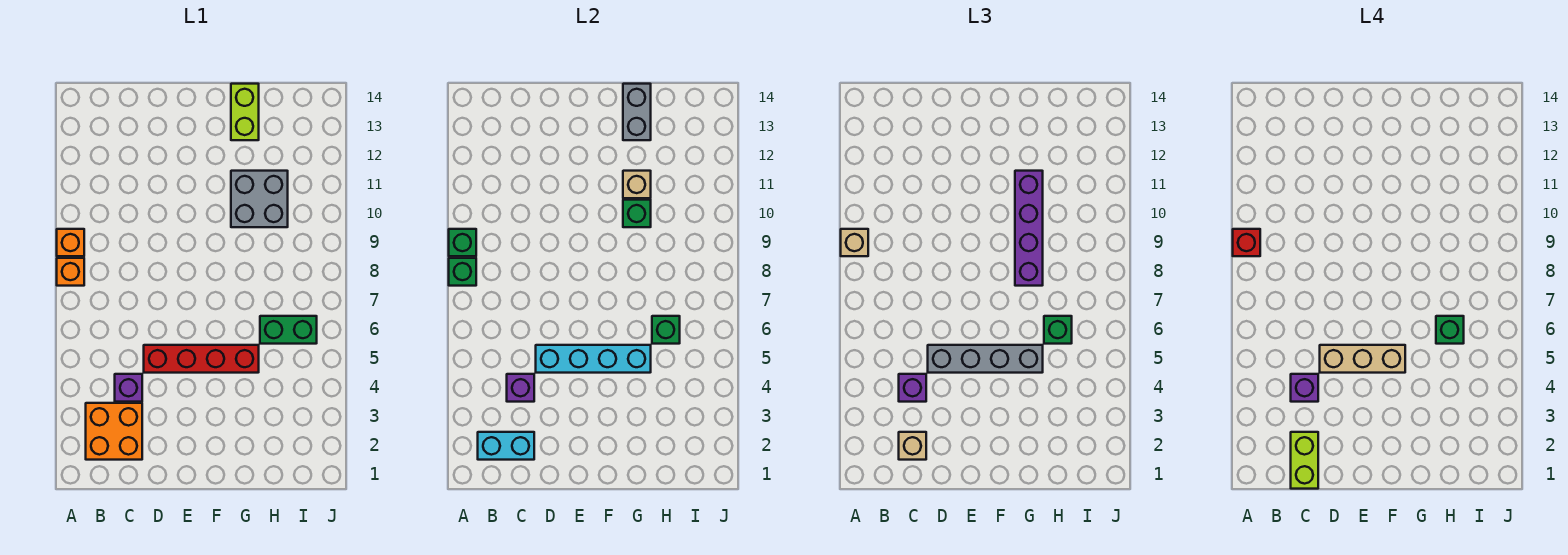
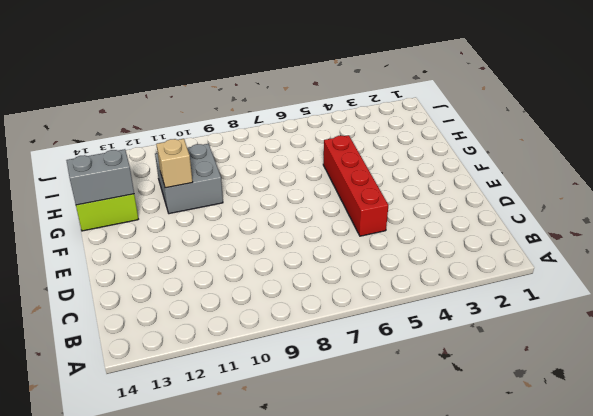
none -> orange brick A8 level 1
none -> orange brick A9 level 1
none -> orange brick B2:C3 level 1

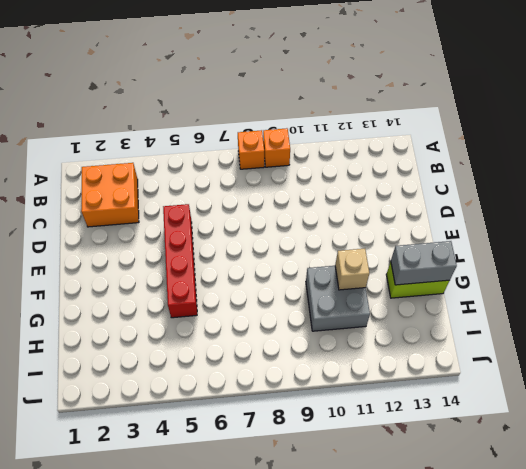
none -> purple brick C4 level 1
none -> green brick H6:I6 level 1
none -> green brick A8 level 2

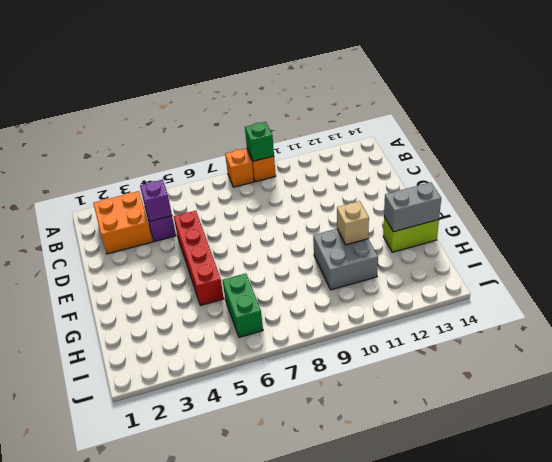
none -> green brick A8 level 2
none -> cyan brick B2:C2 level 2
none -> cyan brick D5:G5 level 2

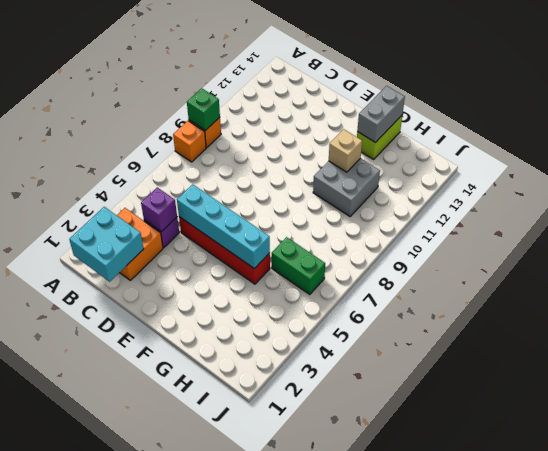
cyan brick B1:C2 level 2 -> cyan brick B2:C2 level 2
none -> green brick A8 level 2
none -> green brick G10 level 2
none -> green brick H6 level 2

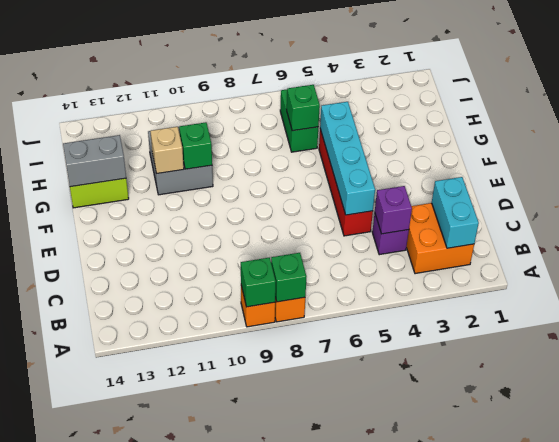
none -> tan brick A9 level 3
none -> tan brick C2 level 3
none -> purple brick C4 level 3

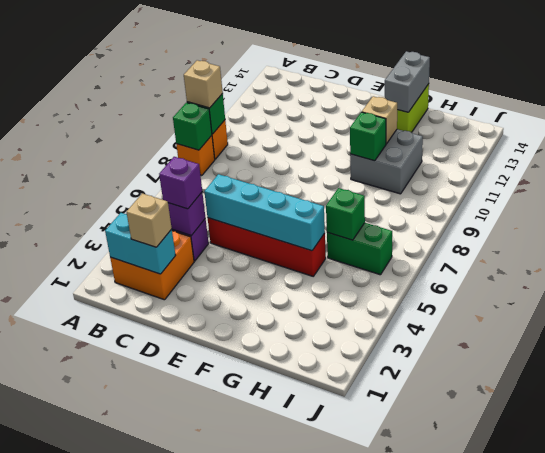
none -> grey brick D5:G5 level 3
none -> purple brick G8:G11 level 3
none -> green brick H6 level 3

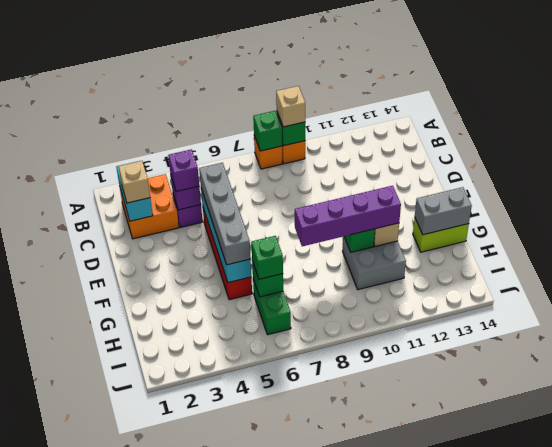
none -> red brick A9 level 4
none -> lime brick C1:C2 level 4
none -> purple brick C4 level 4

